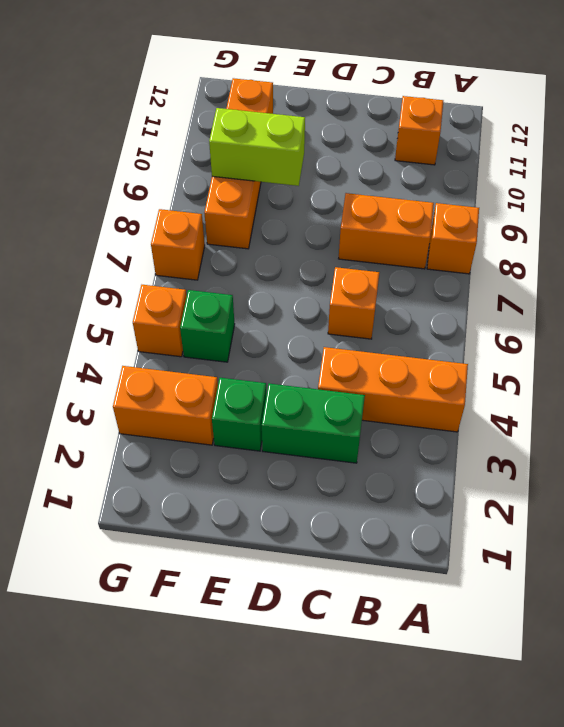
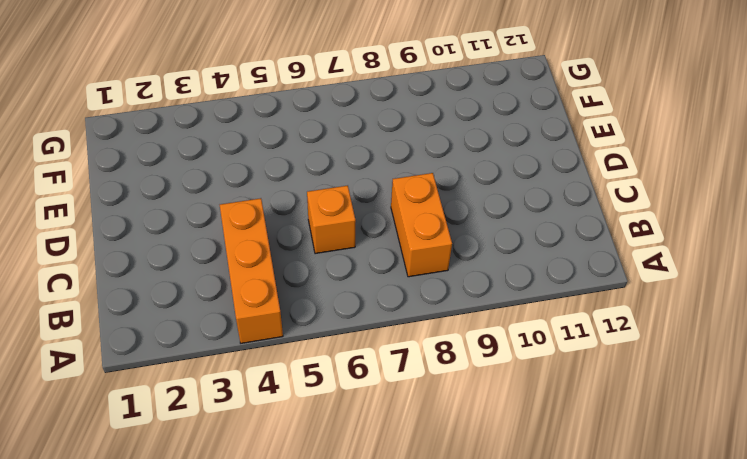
none -> orange brick A8 level 1
none -> orange brick B11 level 1
none -> green brick C3:D3 level 1

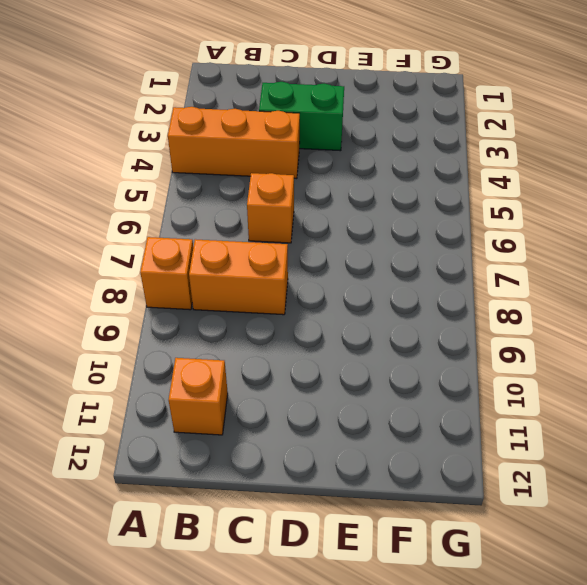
none -> green brick E3 level 1
none -> orange brick F3:G3 level 1
none -> green brick F5 level 1

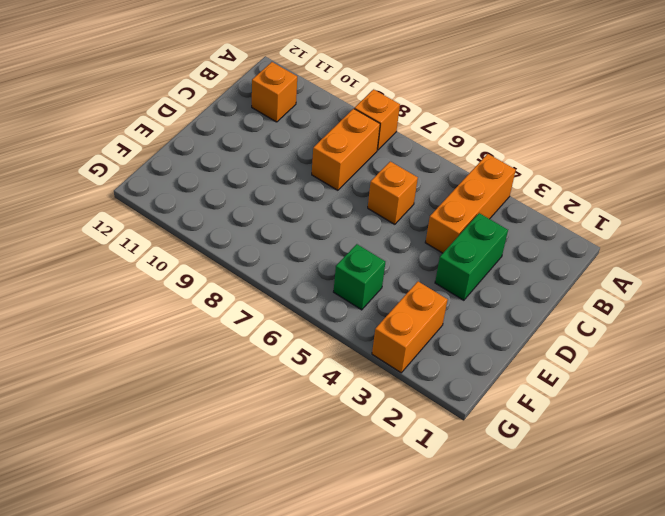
none -> green brick E3 level 1
none -> orange brick F8:F11 level 1
none -> orange brick G5 level 1

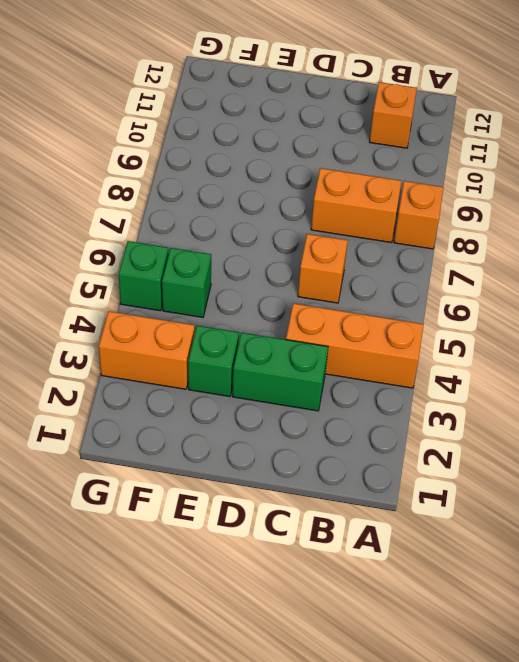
green brick G5 level 1 -> orange brick G5 level 1
none -> orange brick F8:F11 level 1
none -> orange brick G7 level 1
none -> lime brick E9:F9 level 2

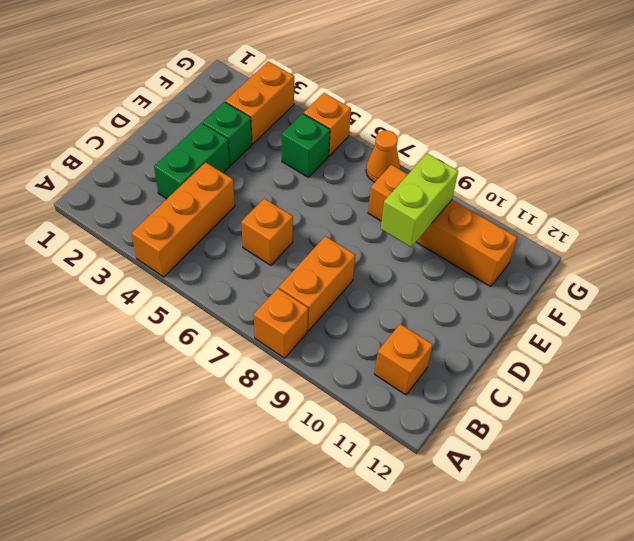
orange cone G7 level 1 -> orange brick G7 level 1

